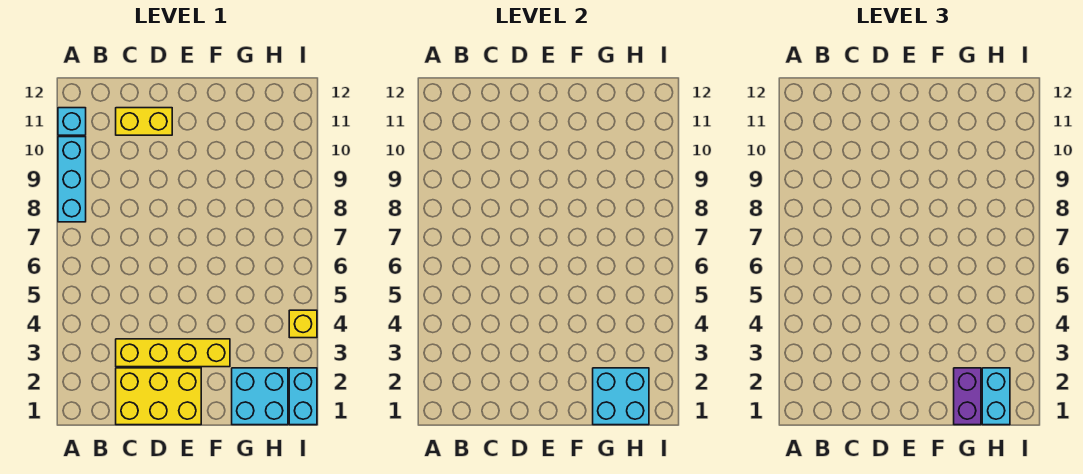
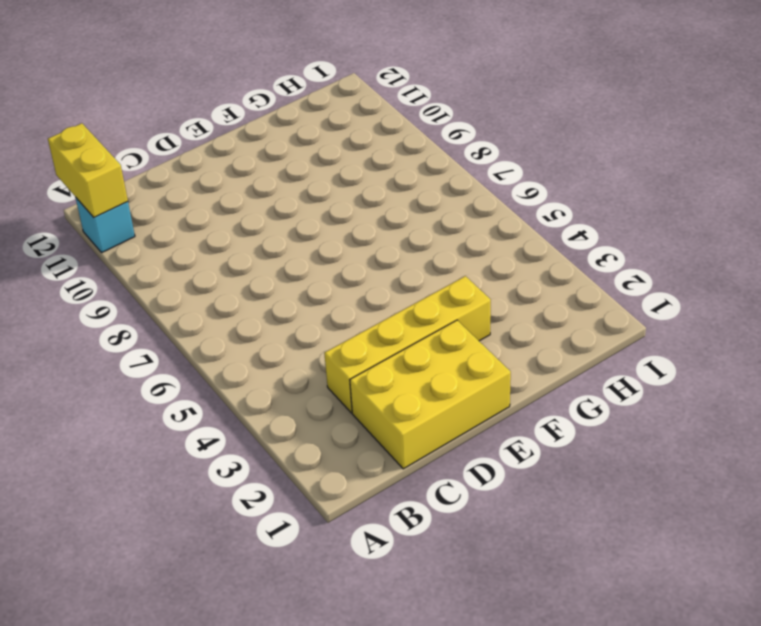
yellow brick A11:A12 level 2 -> yellow brick C11:D11 level 1
none -> cyan brick A8:A10 level 1
none -> cyan brick G1:H2 level 1

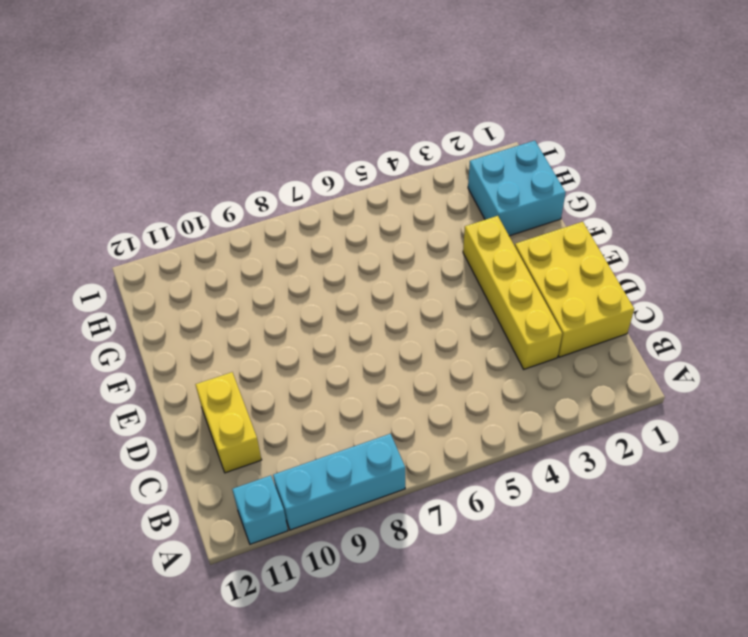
none -> cyan brick I1:I2 level 1
none -> yellow brick I4 level 1

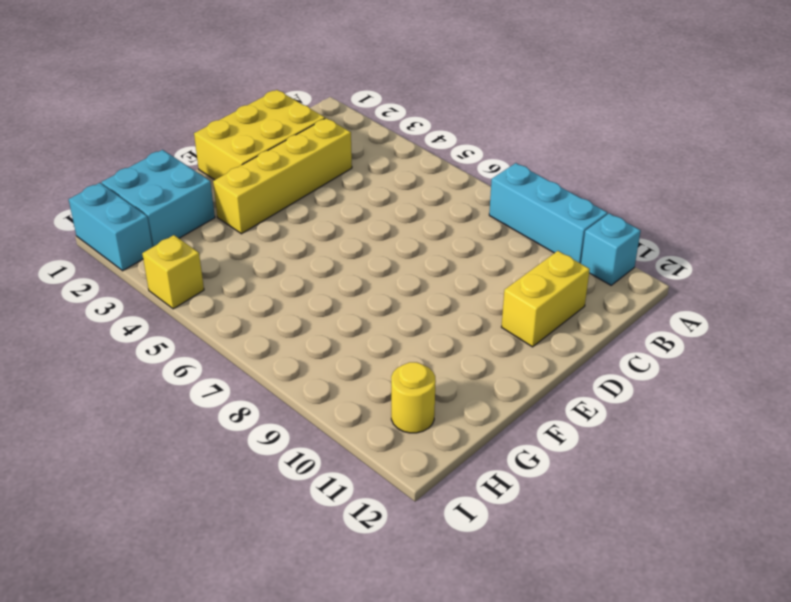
yellow round brick H11 level 1 -> none
none -> cyan brick G1:H2 level 2
none -> purple brick G1:G2 level 3

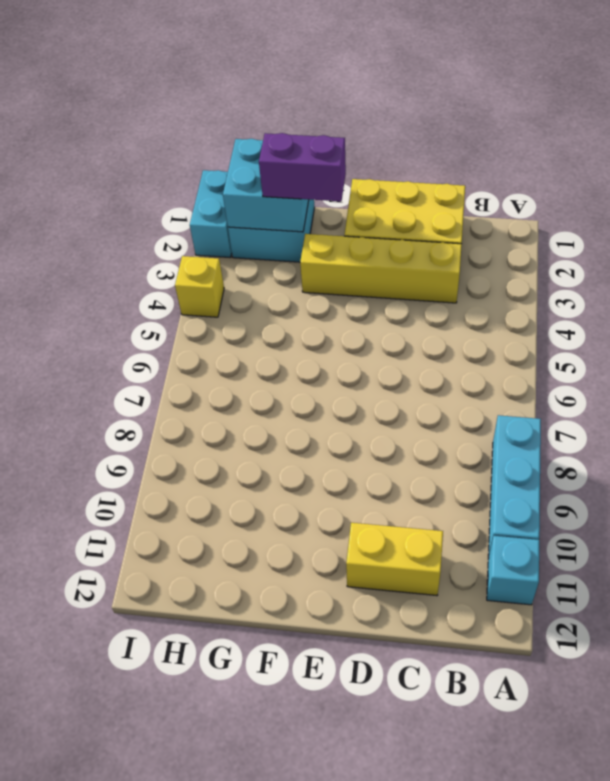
purple brick F2:G2 level 3 -> purple brick G1:G2 level 3
none -> cyan brick H1:H2 level 3

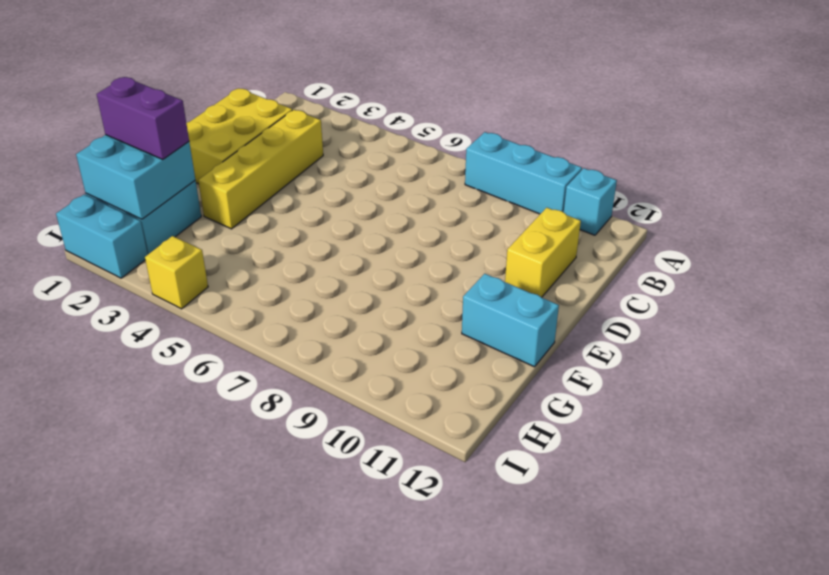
cyan brick F11:F12 level 1 -> cyan brick H1:H2 level 3

